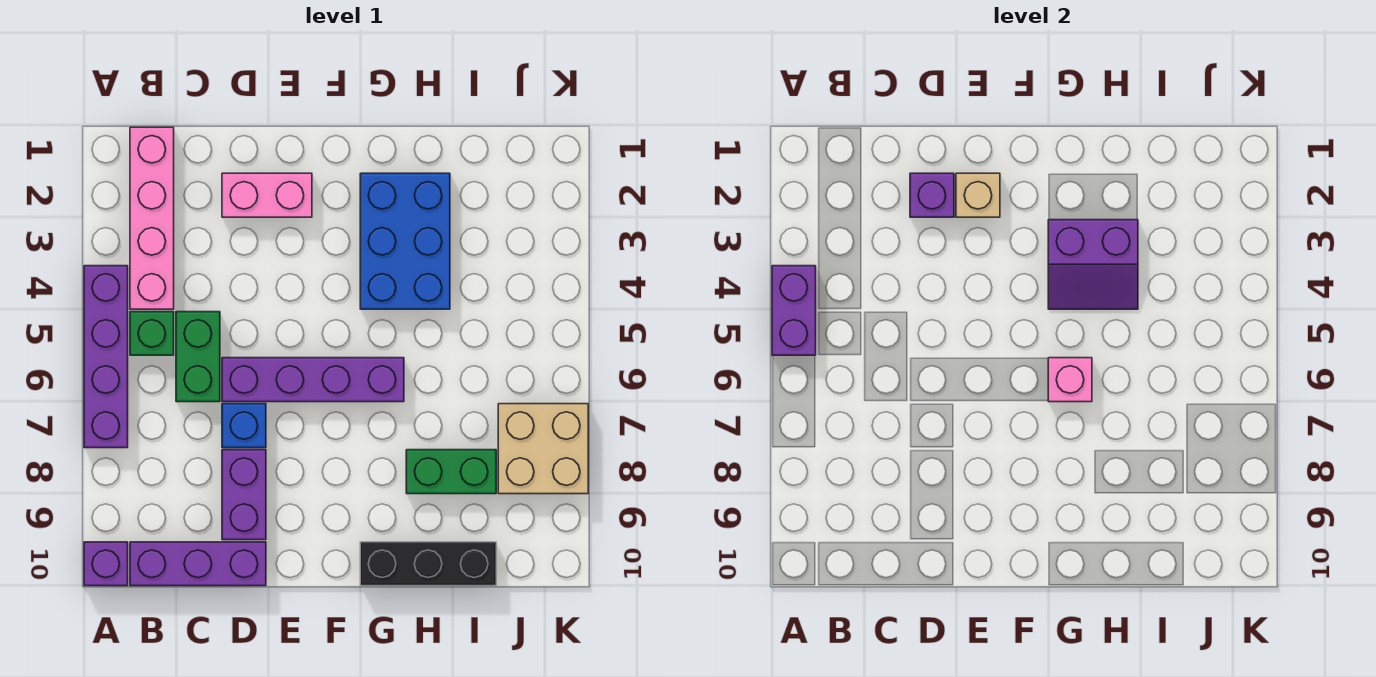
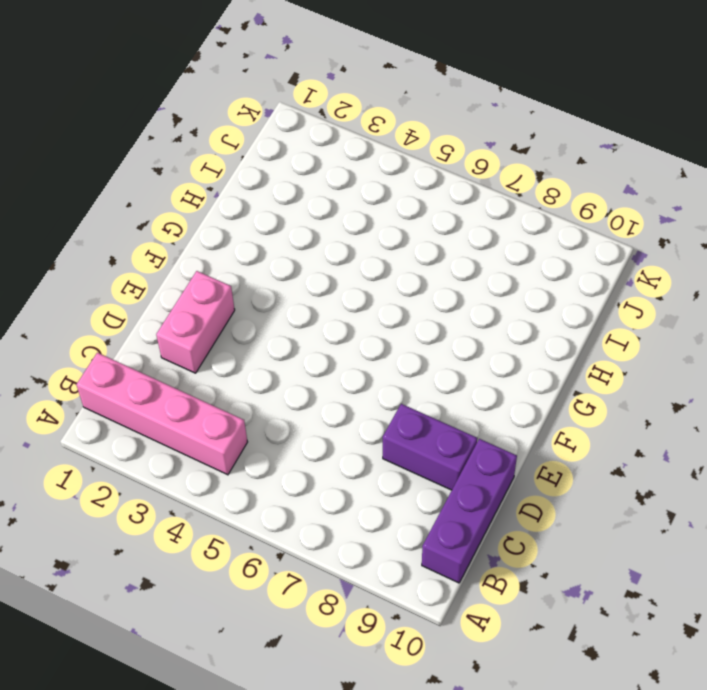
none -> purple brick A4:A7 level 1
none -> purple brick A10 level 1
none -> green brick B5 level 1

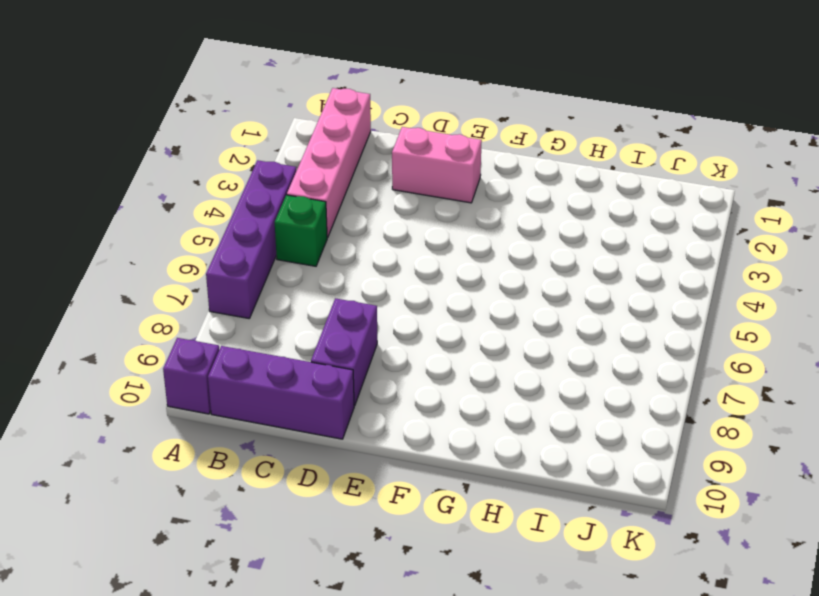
none -> green brick C5:C6 level 1
none -> purple brick D6:G6 level 1
none -> blue brick D7 level 1

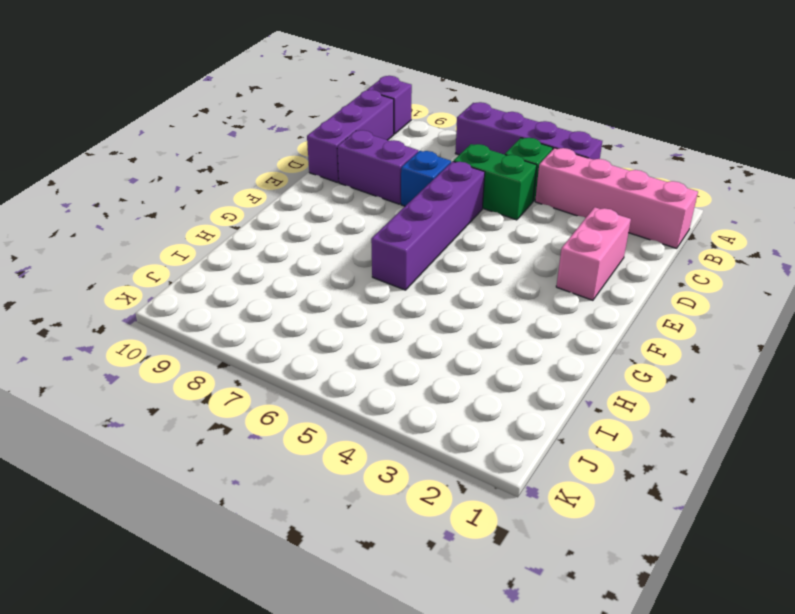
none -> blue brick G2:H4 level 1
none -> black brick G10:I10 level 1
none -> green brick H8:I8 level 1

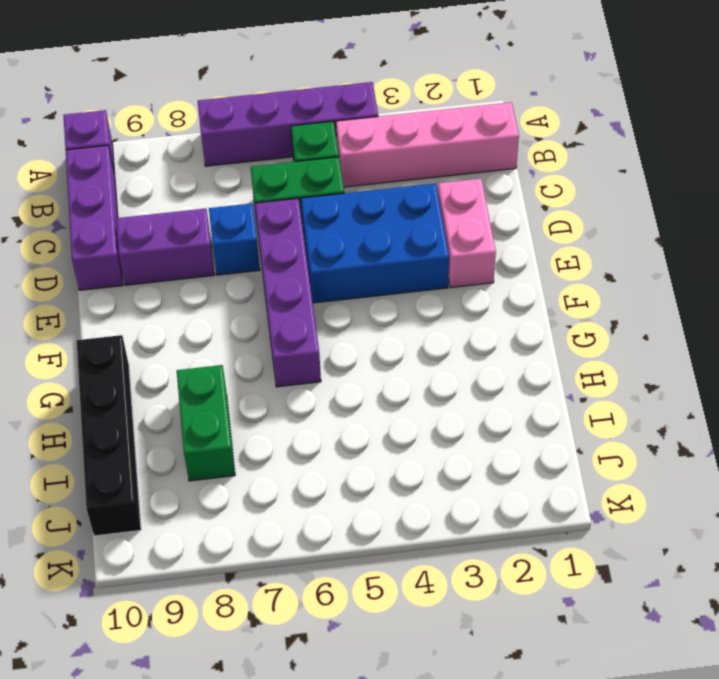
blue brick D3:E5 level 1 -> blue brick G2:H4 level 1
black brick G10:J10 level 1 -> black brick G10:I10 level 1
none -> tan brick J7:K8 level 1
none -> purple brick A4:A5 level 2
none -> purple brick D2 level 2

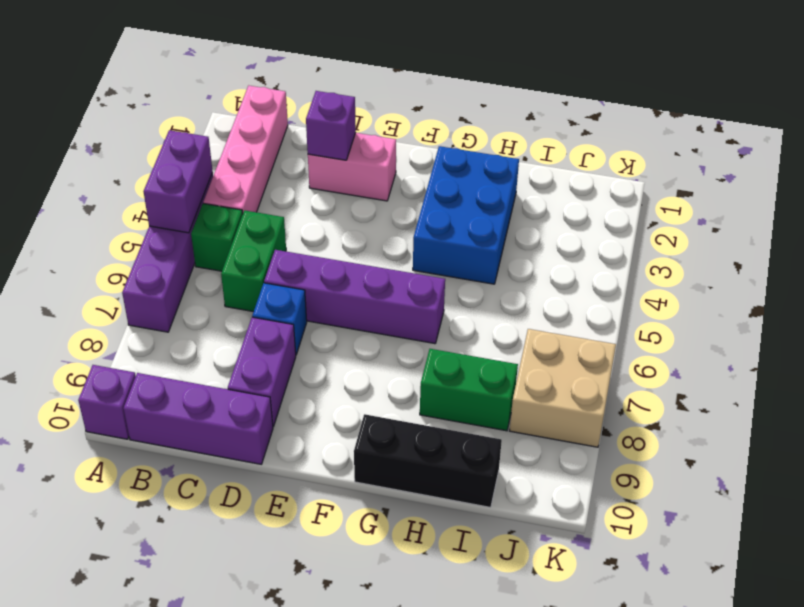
none -> tan brick E2 level 2
none -> purple slope G3:H4 level 2 top 3
none -> pink brick G6 level 2

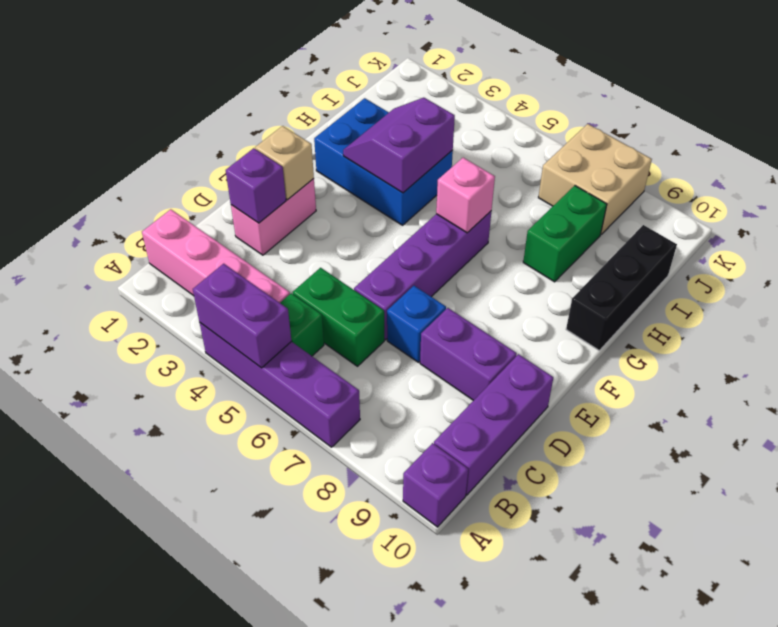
purple slope G3:H4 level 2 top 4 -> purple slope G3:H4 level 2 top 3

